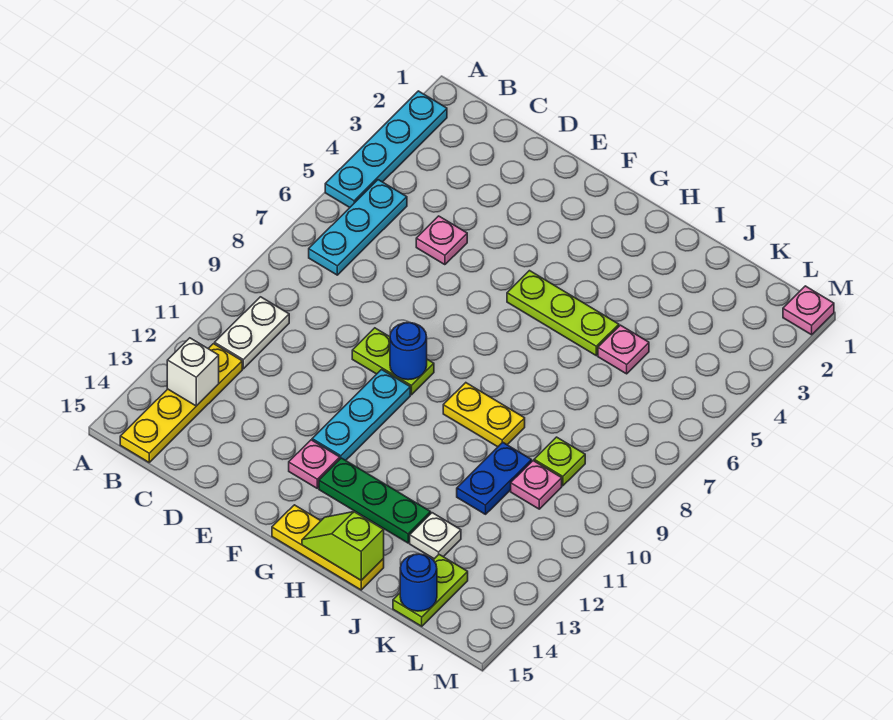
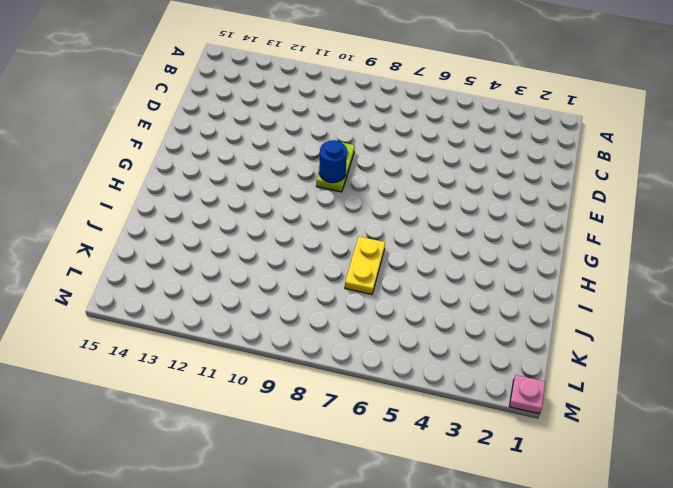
yellow plate I7:J7 level 1 -> yellow plate H9:I9 level 1
none -> cyan plate A2:A5 level 1
none -> cyan plate B5:B7 level 1
none -> white plate B10:B11 level 1

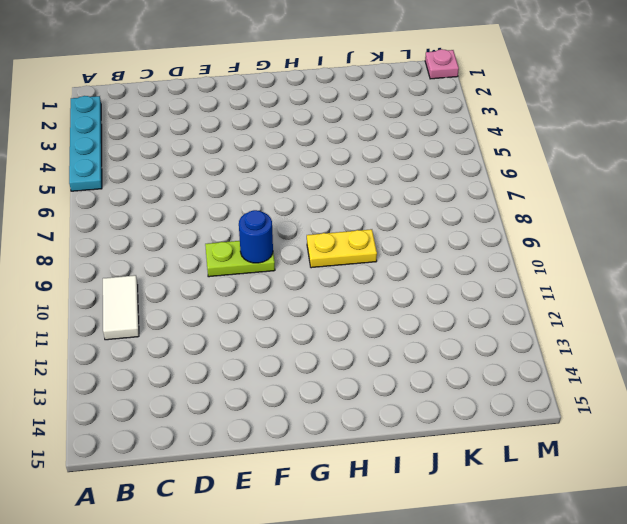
white tile B10:B11 level 1 -> white plate B10:B11 level 1
none -> cyan plate B5:B7 level 1
none -> yellow plate B12:B15 level 1
none -> pink plate D5 level 1

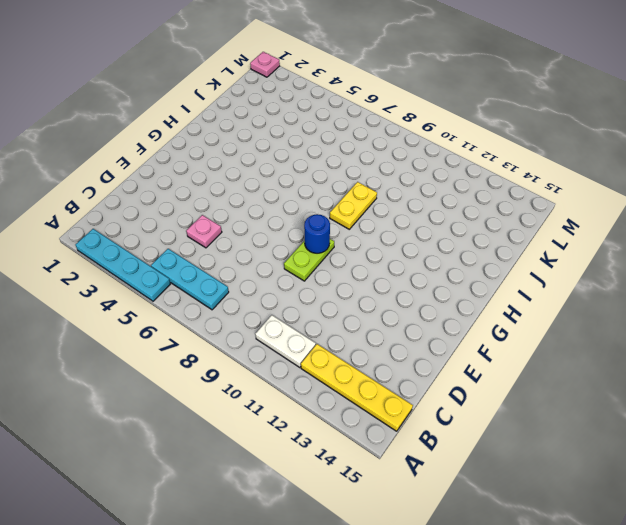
none -> cyan plate F10:F12 level 1
none -> pink plate F13 level 1
none -> lime plate G5:I5 level 1

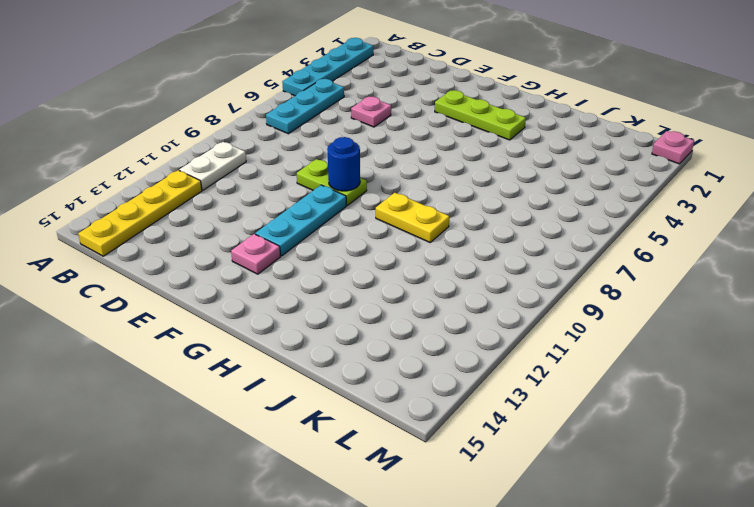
lime plate F3:H3 level 1 -> lime plate G5:I5 level 1
none -> green plate G13:I13 level 1
none -> yellow plate G15:I15 level 1
none -> pink plate J5 level 1

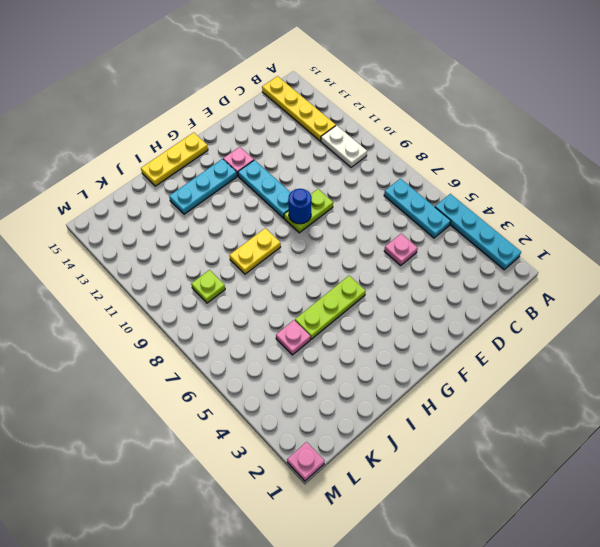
cyan plate G13:I13 level 1 -> green plate G13:I13 level 1
none -> blue plate J10:J11 level 1
none -> white plate J13 level 1
none -> pink plate K10 level 1

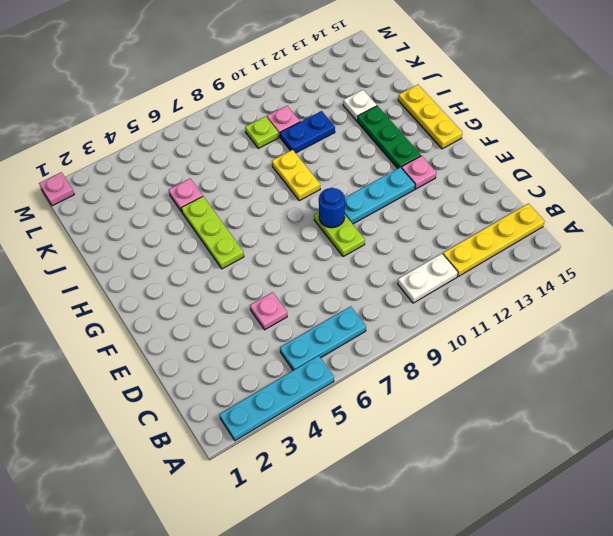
none -> lime plate K14:K15 level 1
none -> white brick B13 level 2
none -> lime slope H15:I15 level 2 top I

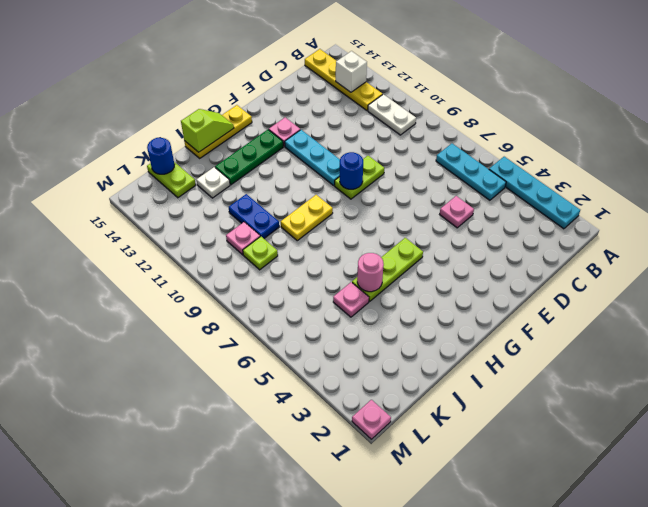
pink round brick I5 level 2 -> none

